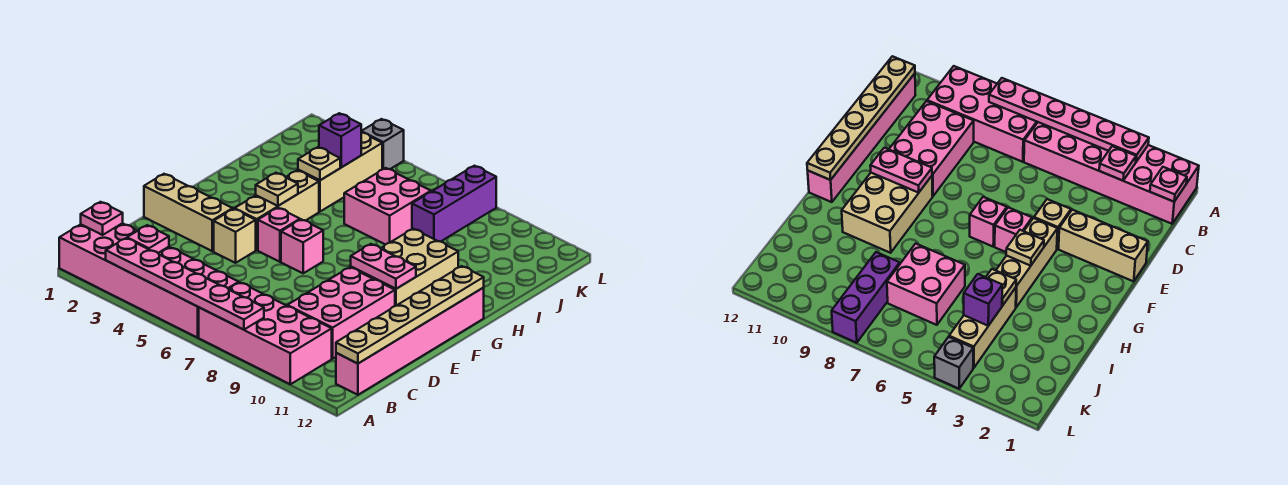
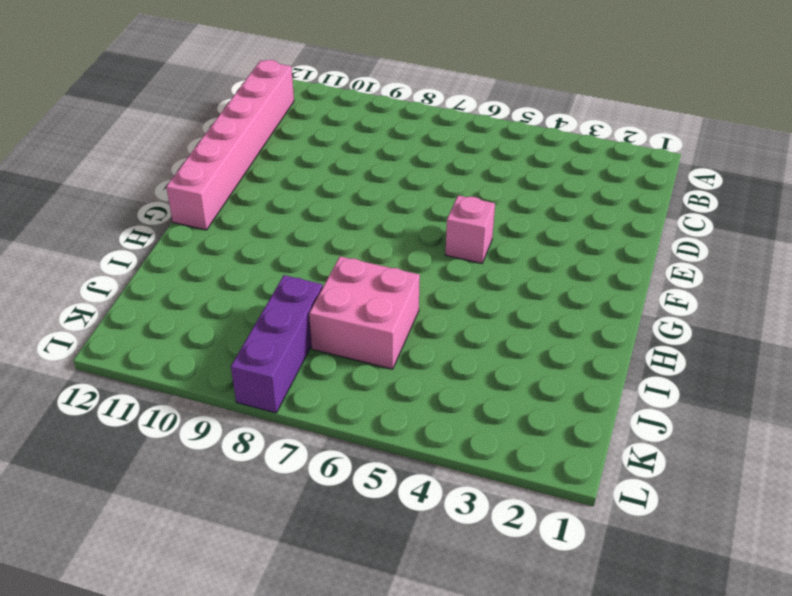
none -> pink brick A1:B6 level 1
none -> pink brick A7:B10 level 1
none -> pink brick C9:E10 level 1

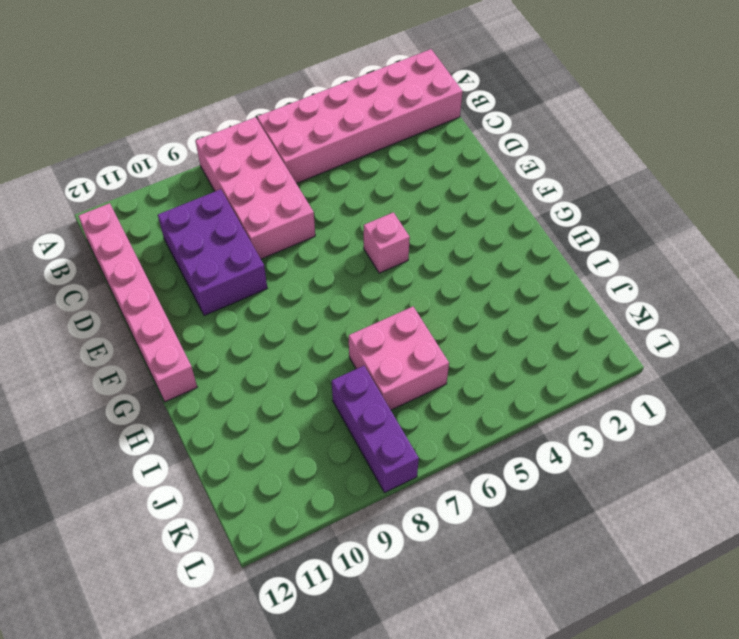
pink brick A7:D8 level 1 -> pink brick A7:B10 level 1
purple brick C9:E10 level 1 -> pink brick C9:E10 level 1
none -> tan brick E1:E3 level 1
none -> tan brick E4 level 1
none -> tan brick F4:H4 level 1

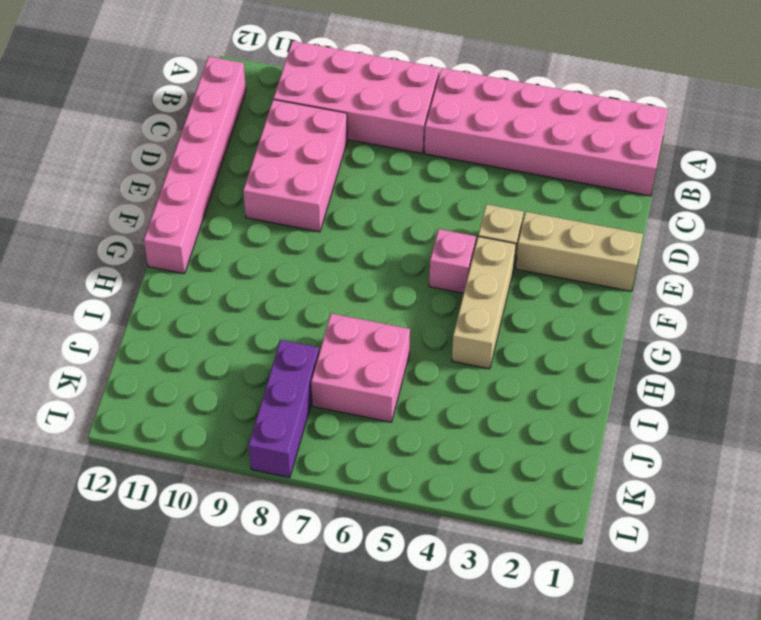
none -> pink brick F6 level 1
none -> tan brick F9:H10 level 1
none -> tan brick I4:K4 level 1

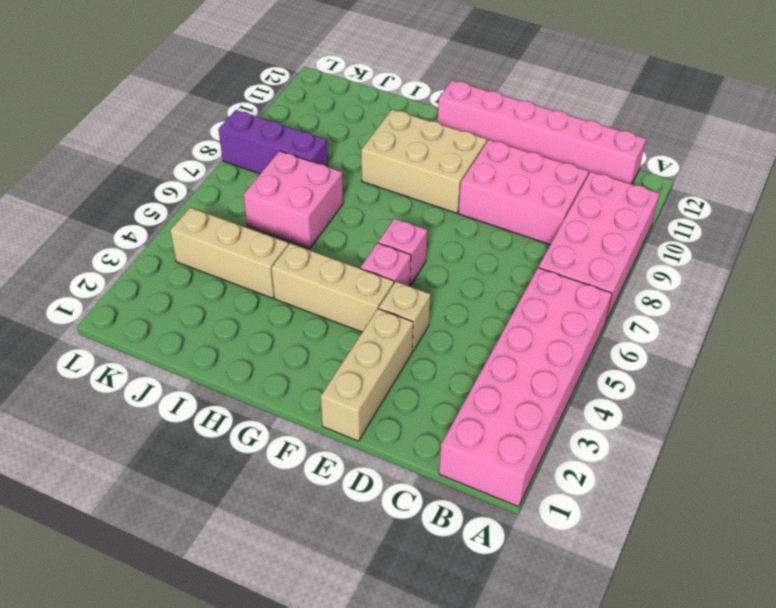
none -> grey brick L4 level 1
none -> pink plate A3:A8 level 2
none -> pink plate B1 level 2

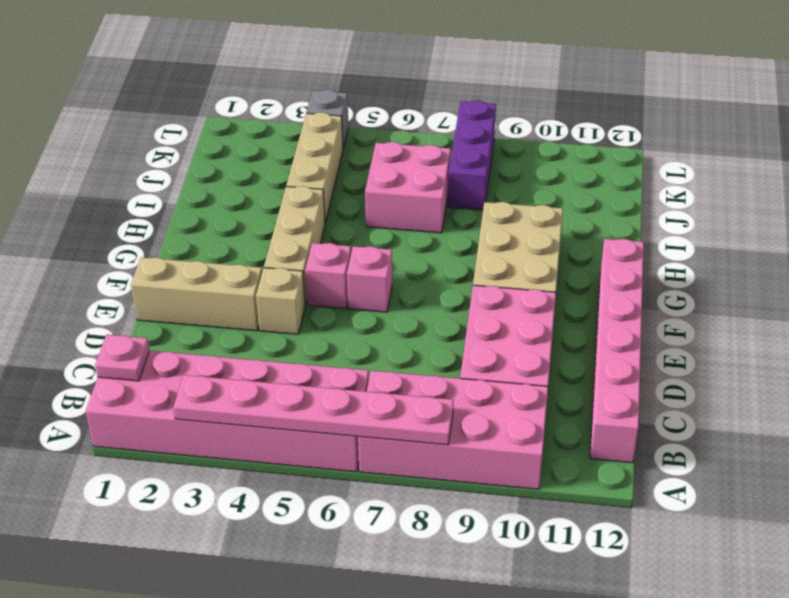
none -> pink plate B3 level 2
none -> tan plate B12:G12 level 2
none -> pink plate F9:F10 level 2

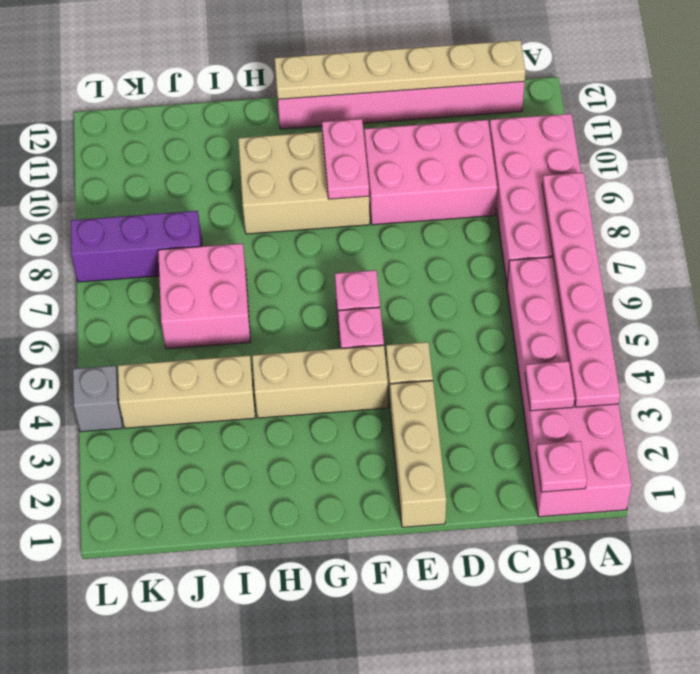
none -> tan plate G4 level 2
none -> tan plate I4 level 2
none -> purple brick J4 level 2

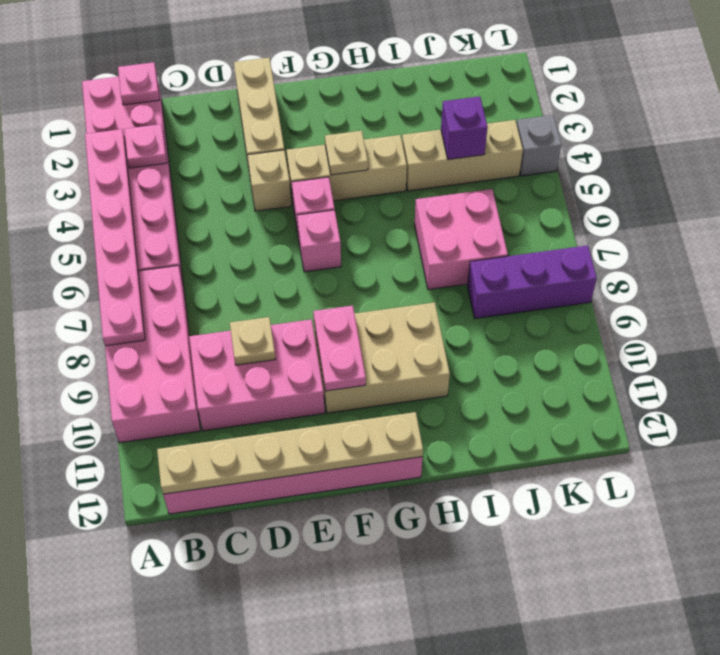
tan plate D9 level 2 -> tan plate I4 level 2

